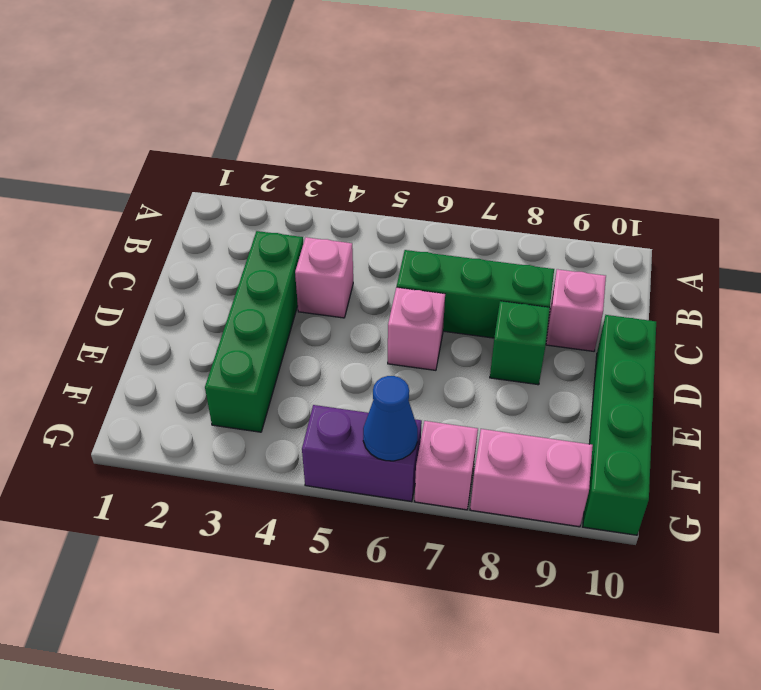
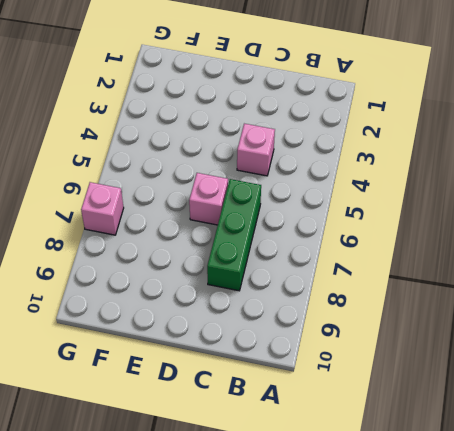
none -> green brick C3:F3 level 1
none -> pink brick C9 level 1

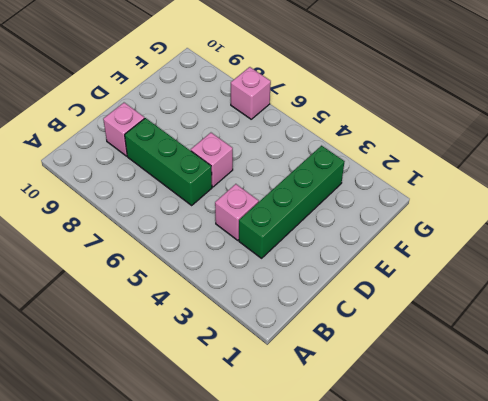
none -> green brick D8 level 1
none -> green brick D10:G10 level 1

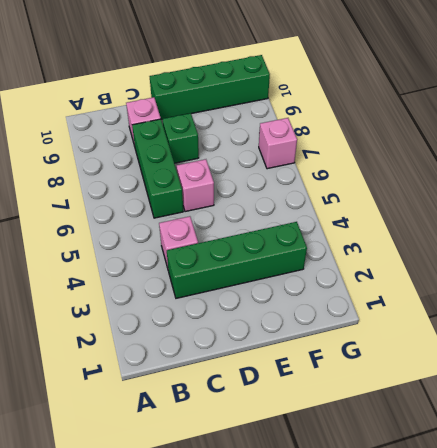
none -> purple brick G5:G6 level 1
none -> pink brick G8:G9 level 1

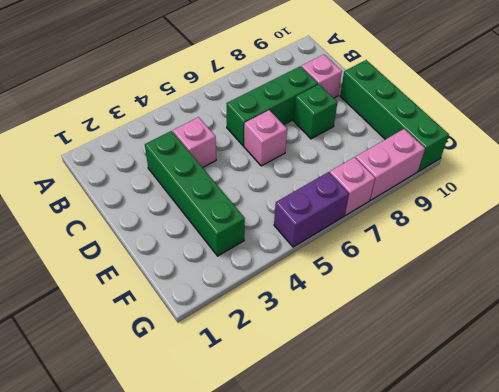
none -> blue cone G6 level 2

